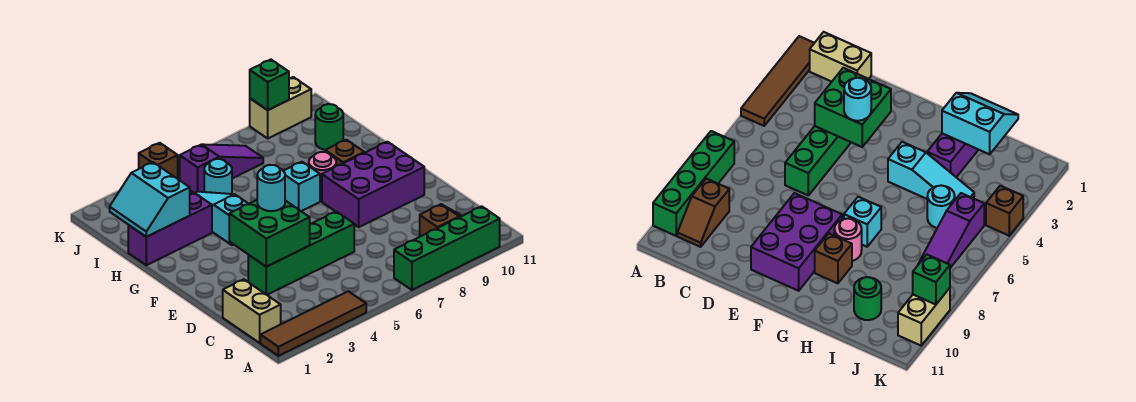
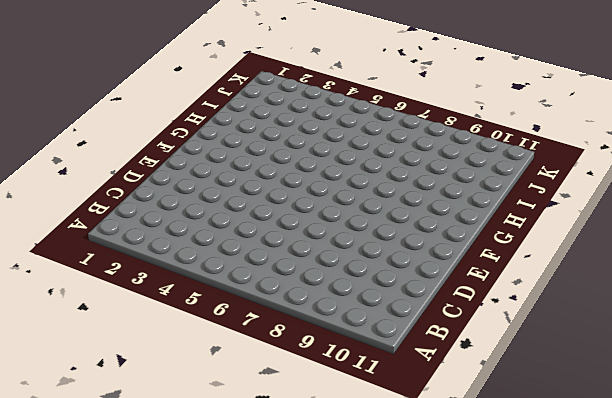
none -> brown tile A1:A4 level 1
none -> green brick A7:A10 level 1
none -> tan brick B1:C1 level 1

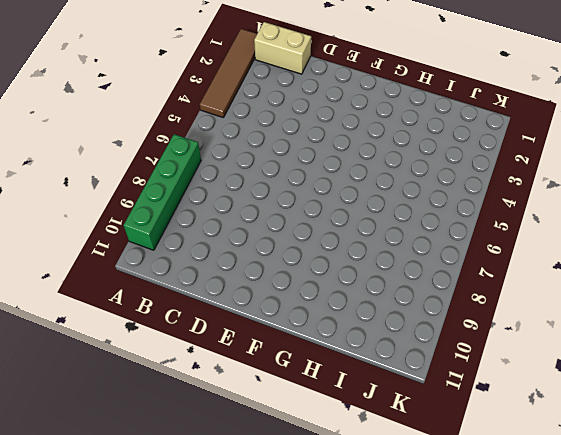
none -> brown slope B9:B10 level 1 top 9
none -> green brick D3:D6 level 1
none -> purple brick E8:F10 level 1

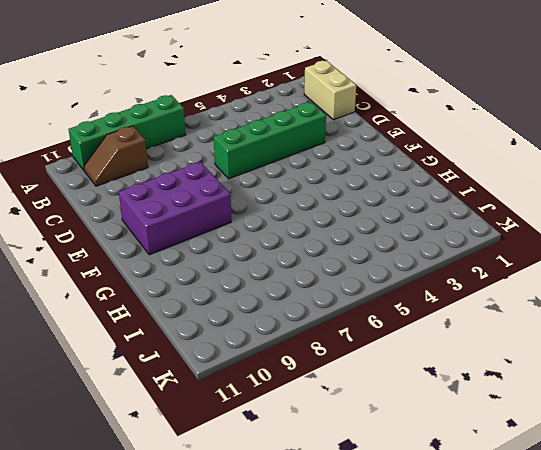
none -> brown tile A1:A4 level 1
none -> cyan slope G4:I4 level 1 top G
none -> cyan brick G7 level 1

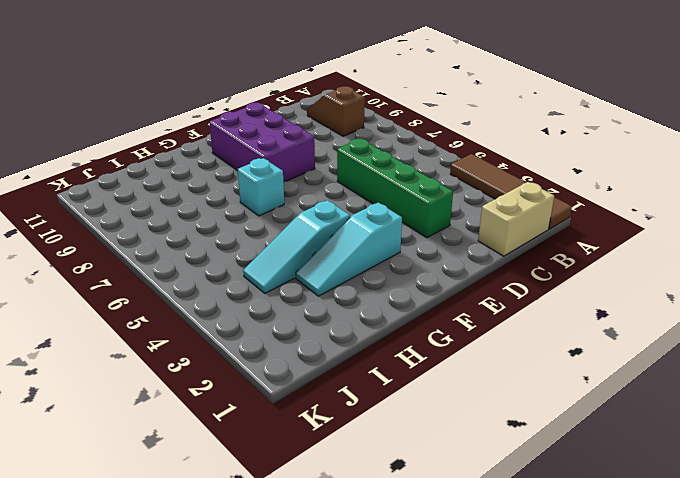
cyan slope F3:H3 level 1 top F -> purple brick H1:H3 level 1
none -> green brick A7:A10 level 1
none -> pink round brick G8 level 1
none -> brown brick G9 level 1

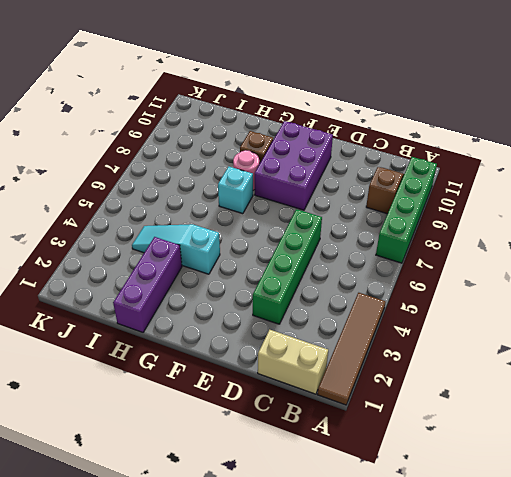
none -> cyan round brick I5 level 1
none -> green round brick I10 level 1
none -> purple slope J5:J7 level 1 top 5

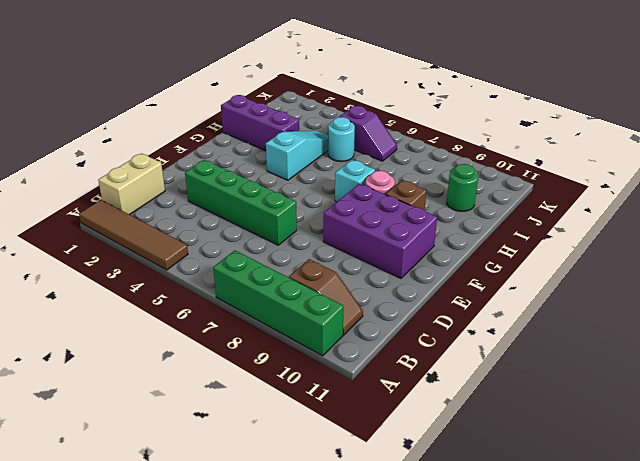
purple slope J5:J6 level 1 top 5 -> purple slope J5:J7 level 1 top 5
none -> brown brick K4 level 1
none -> tan brick K9:K10 level 1
none -> green brick D3:E4 level 2

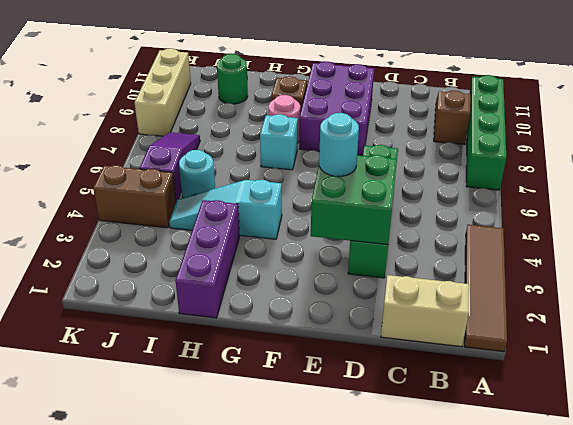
brown brick J4:K4 level 1 -> brown brick K4 level 1
tan brick K8:K10 level 1 -> tan brick K9:K10 level 1
none -> cyan slope H1:I2 level 2 top 2
none -> green brick K9 level 2

